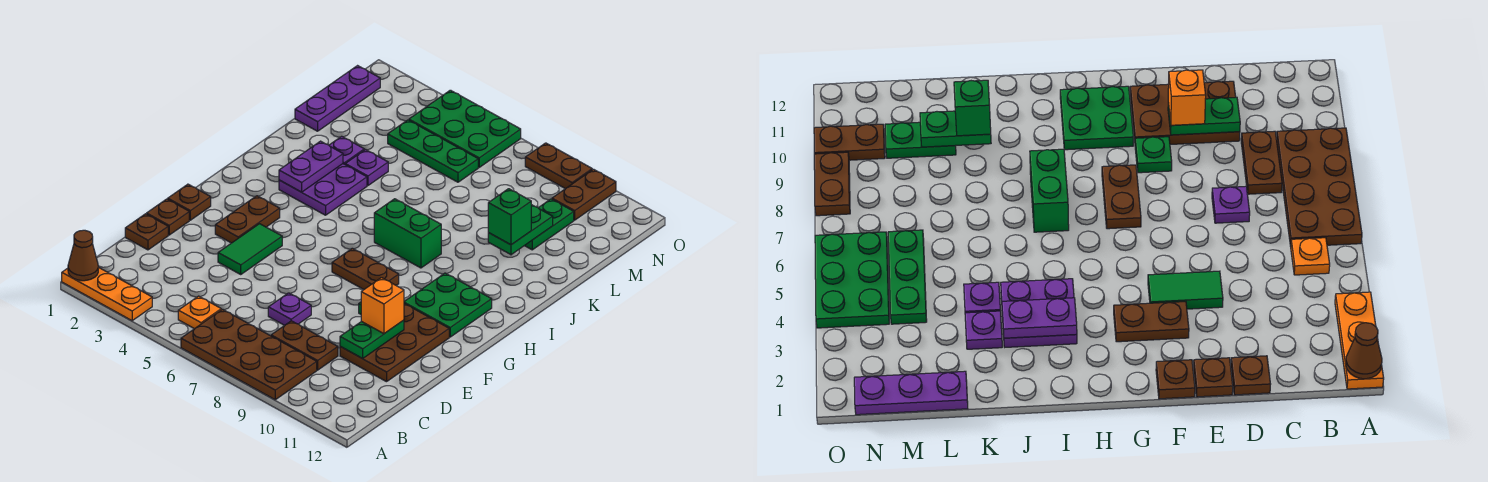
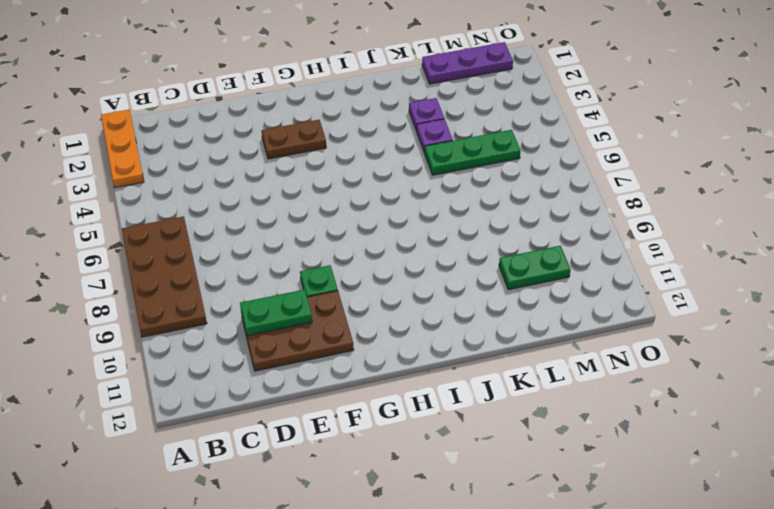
green plate K5:M5 level 1 -> green plate M4:M6 level 1
none -> orange plate B5 level 1
none -> brown plate C8:C9 level 1
none -> brown plate D1 level 1
none -> purple plate D7 level 1

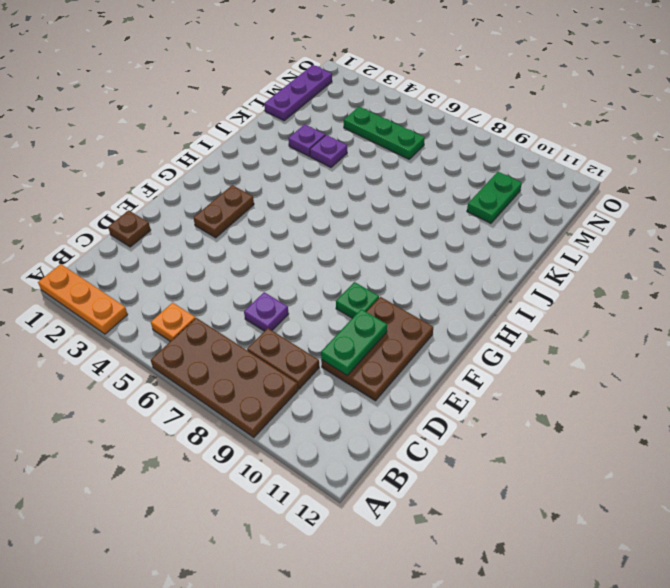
none -> brown plate E1 level 1
none -> green tile E4:F4 level 1
none -> brown plate F1 level 1
none -> brown plate G7:G8 level 1

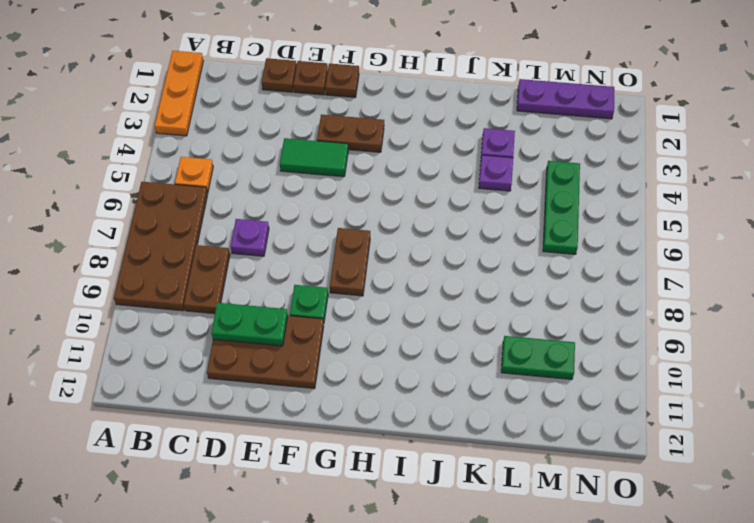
none -> green plate G10:H11 level 1
none -> purple plate I3:J4 level 1
none -> green brick I7:I8 level 1
none -> green plate N4:O6 level 1

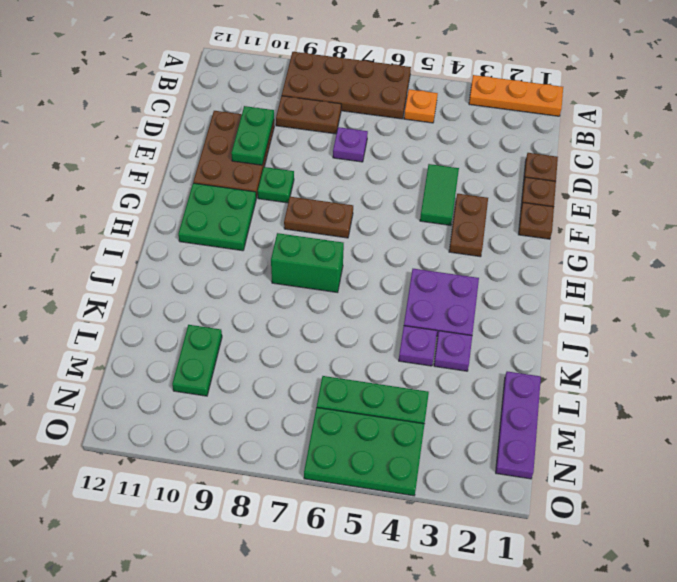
none -> brown plate N10:O10 level 1
none -> brown plate O8:O9 level 1
none -> brown cone A1 level 2
none -> purple plate I3:J3 level 2

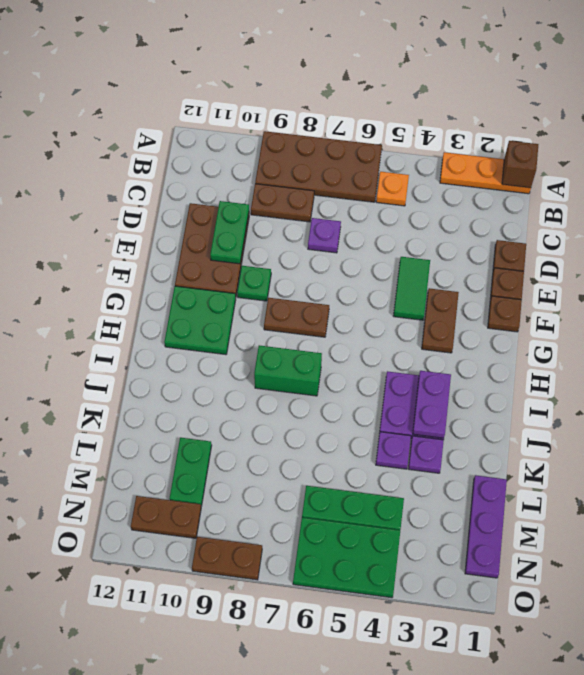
brown brick A1 level 2 -> brown cone A1 level 2
brown plate N10:N11 level 1 -> brown plate N10:O10 level 1
none -> green plate K10:L10 level 2
none -> orange brick E10 level 3
none -> green brick K10 level 3

